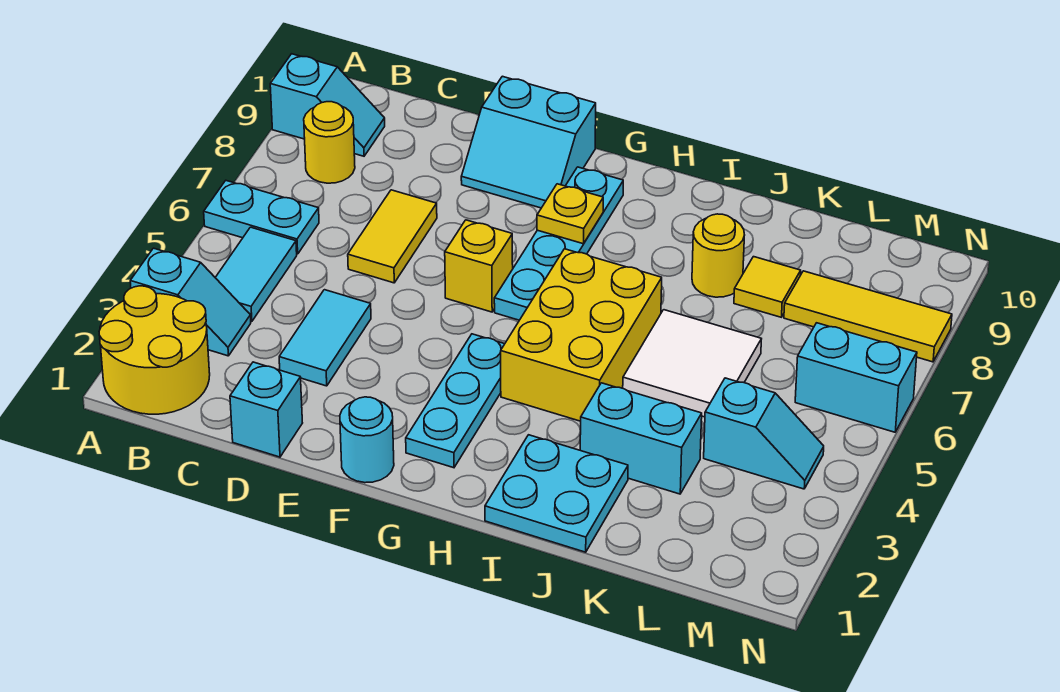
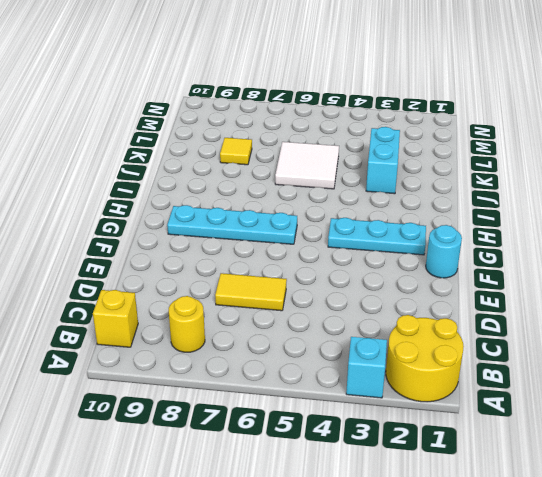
yellow brick B10 level 1 -> yellow brick F6 level 1
none -> cyan plate A6:B6 level 1
none -> cyan slope A9:B9 level 1 top A
none -> cyan tile B4:B5 level 1

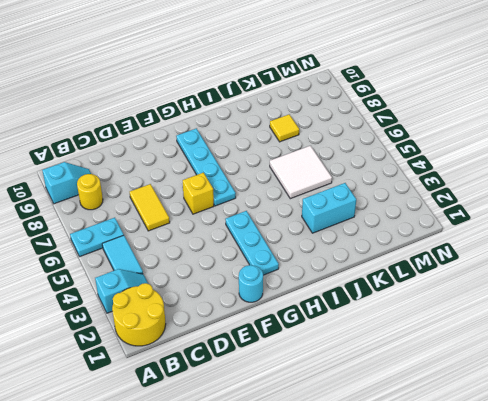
none -> cyan brick D1 level 1
none -> cyan tile D3:D4 level 1
none -> cyan slope E9:F10 level 1 top 10

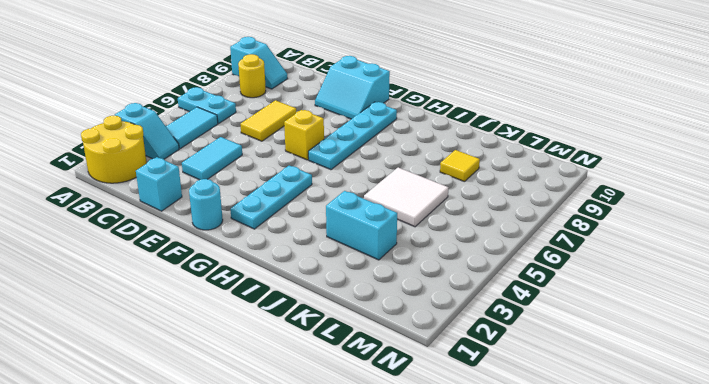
none -> yellow brick H4:I6 level 1
none -> cyan plate I1:J2 level 1
none -> yellow round brick J8 level 1

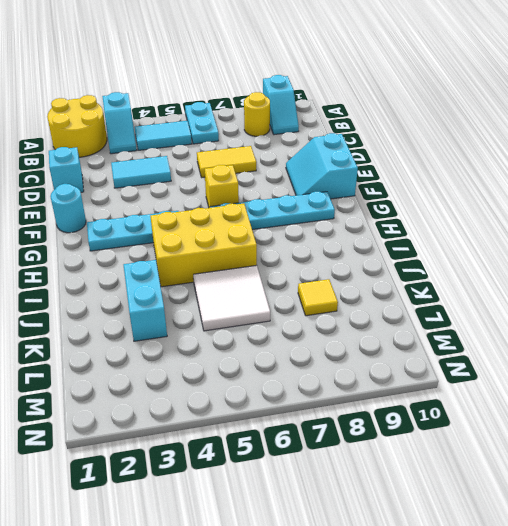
none -> cyan plate I1:J2 level 1
none -> yellow round brick J8 level 1
none -> cyan slope L4:M4 level 1 top L

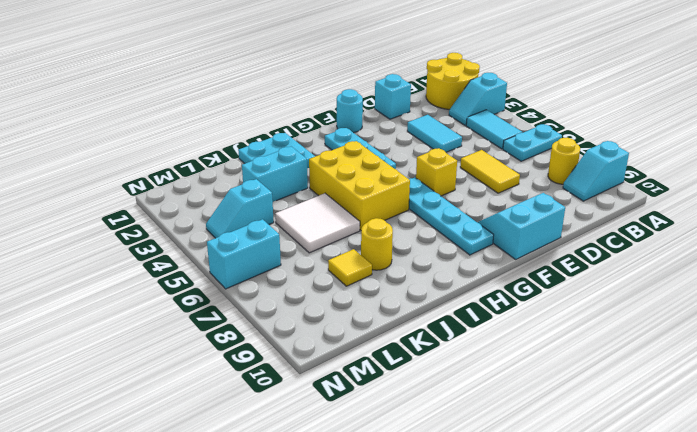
none -> yellow tile L8:N8 level 1
none -> yellow plate G8 level 2

